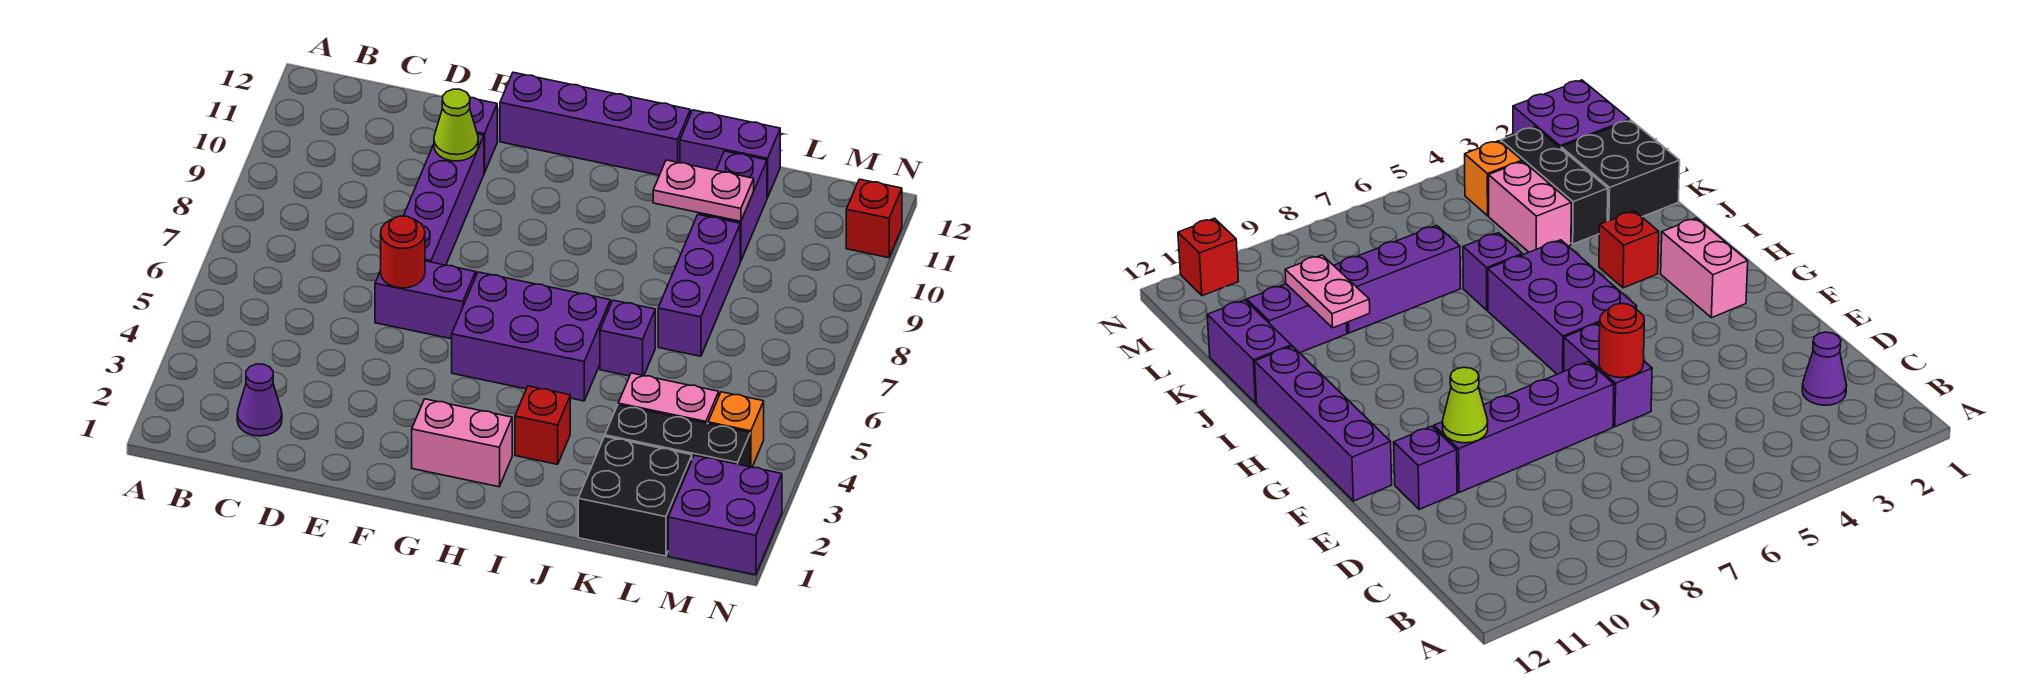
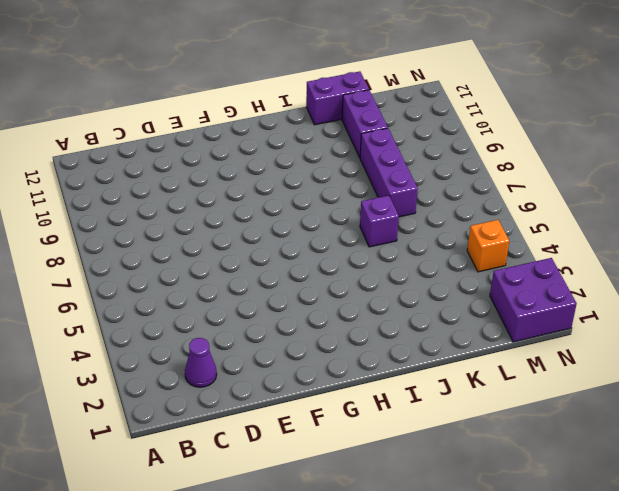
none -> purple brick E6:F6 level 1
none -> purple brick E7:E10 level 1
none -> purple brick E11 level 1

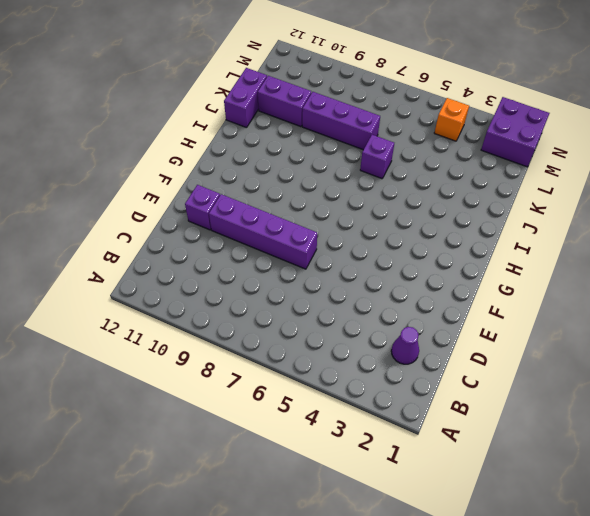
none -> purple brick E6:F6 level 1
none -> purple brick F12:I12 level 1
none -> pink brick G2:H2 level 1

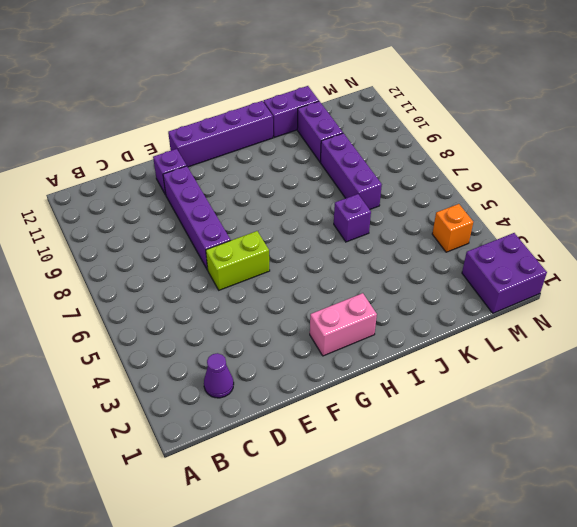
lime brick E6:F6 level 1 -> purple brick E6:F6 level 1
none -> purple brick G5:I6 level 1
none -> red brick I3 level 1
none -> black brick K1:L2 level 1

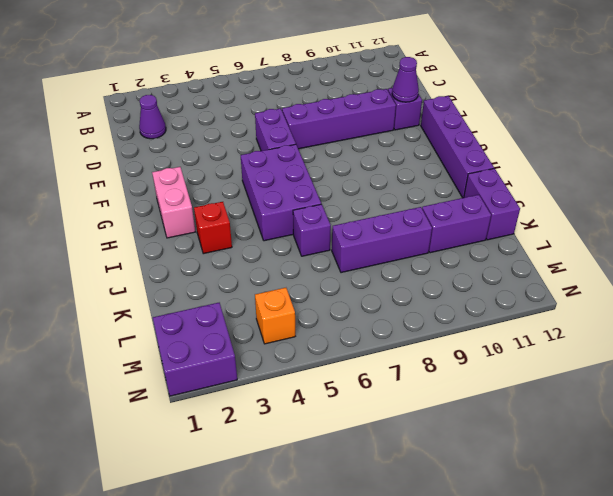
purple cone E11 level 2 -> none
none -> black brick K1:L2 level 1
none -> black brick K3:M3 level 1
none -> pink brick K4:L4 level 1

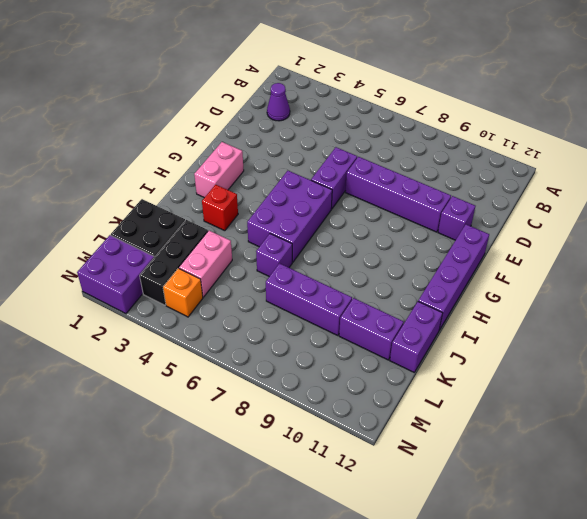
none -> red brick N11 level 1
none -> red round brick E6 level 2
none -> lime cone E10 level 2

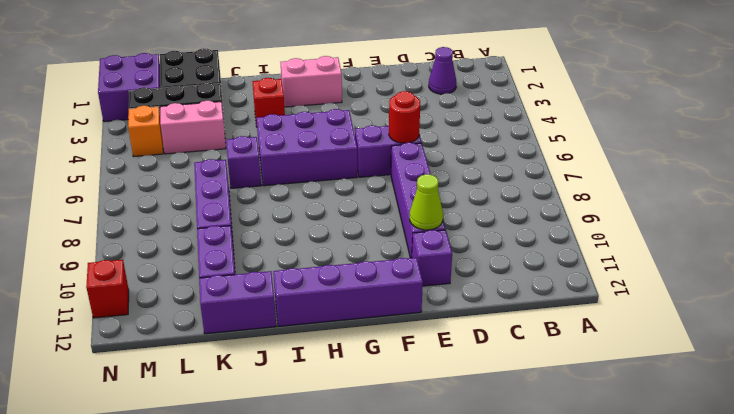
none -> pink plate J10:K10 level 2

